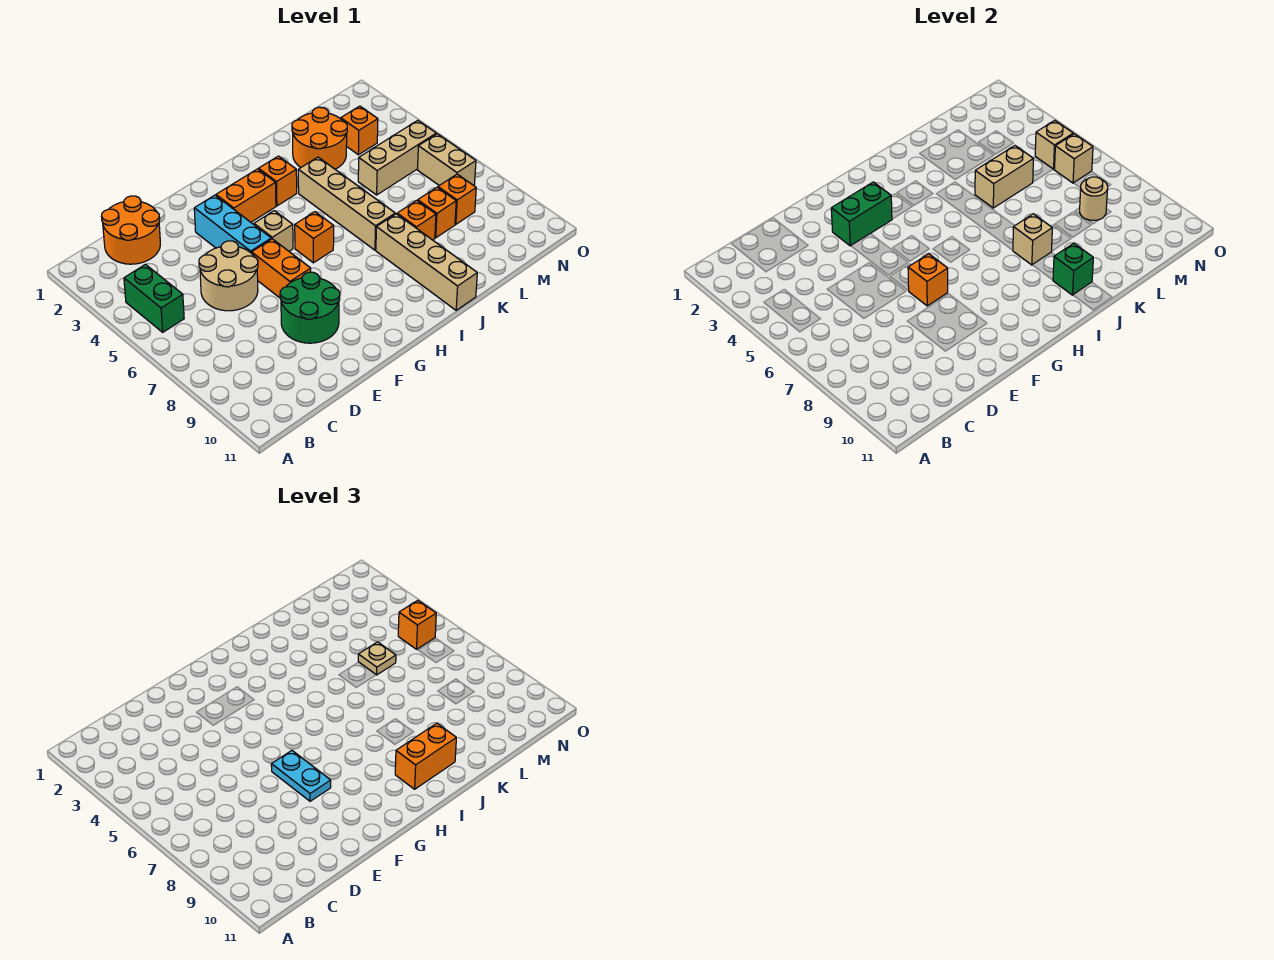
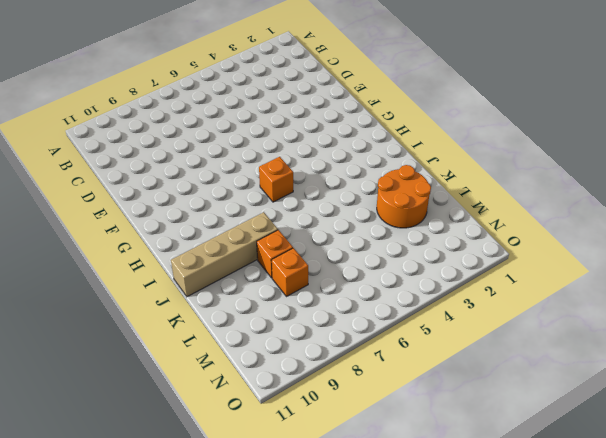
none -> green brick B4:B5 level 1
none -> orange round brick C1:D2 level 1
none -> tan round brick D5:E6 level 1
none -> green round brick E8:F9 level 1

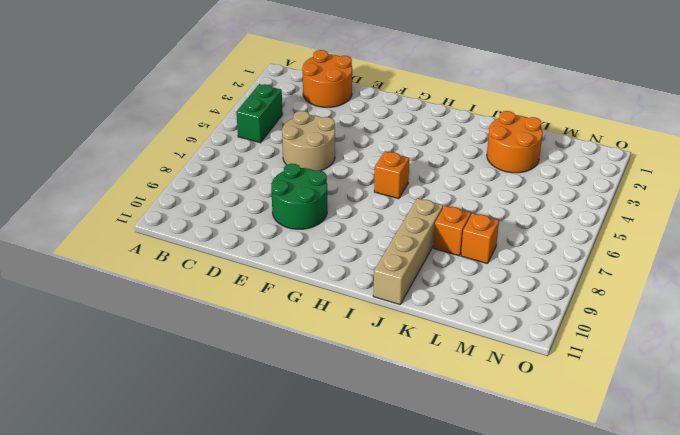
none -> cyan brick F3:F5 level 1
none -> orange brick F6:F7 level 1
none -> orange brick G3:H3 level 1
none -> tan brick G5 level 1

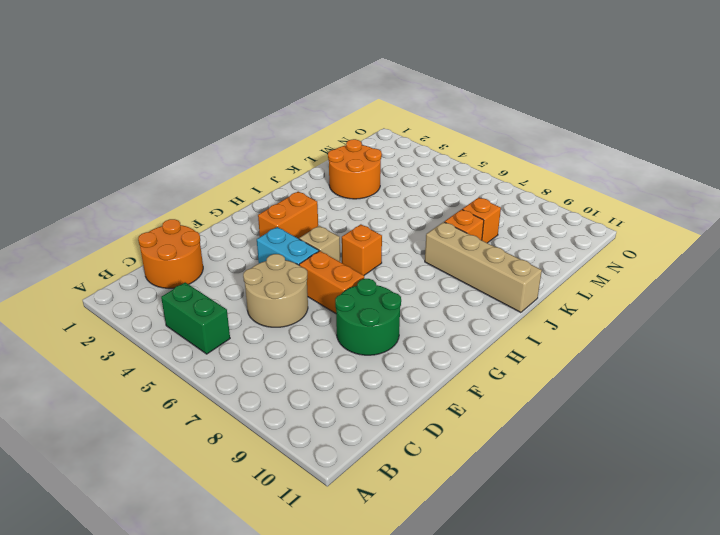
cyan brick F4:F5 level 1 -> cyan brick F3:F5 level 1
none -> orange brick I3 level 1
none -> tan brick J4:J7 level 1
none -> tan brick L5:N5 level 1
none -> orange brick M3 level 1

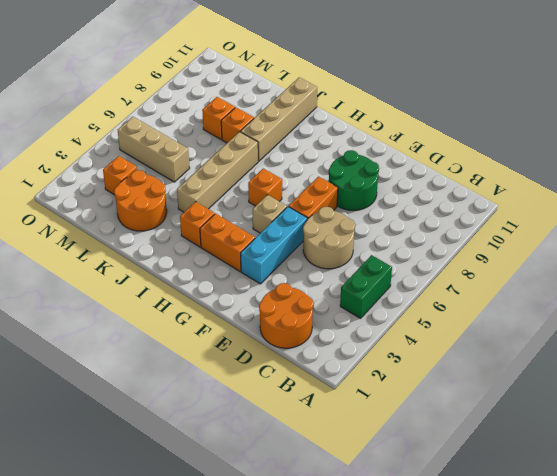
none -> orange brick M8 level 1
none -> tan brick N6:N7 level 1
none -> green brick F3:G3 level 2
none -> orange brick F7 level 2

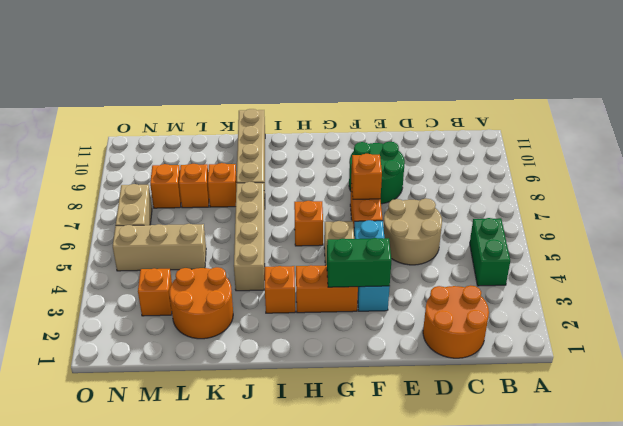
none -> tan brick J8 level 2
none -> green brick J10 level 2
none -> tan brick K5:L5 level 2
none -> tan round brick M8 level 2

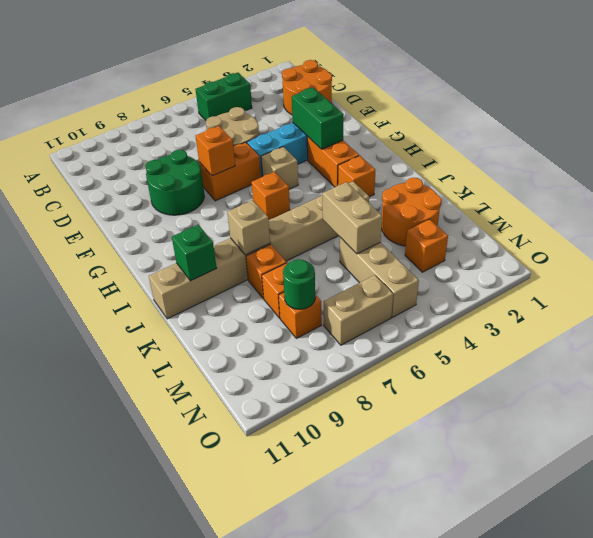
green round brick M8 level 2 -> tan round brick M8 level 2
none -> tan brick N5 level 2
none -> tan brick N6 level 2
none -> cyan plate F7:F8 level 3
none -> orange brick I10:J10 level 3

